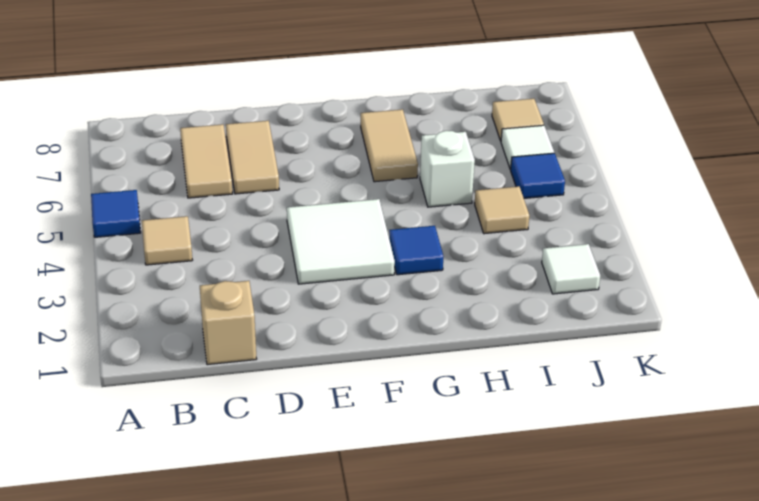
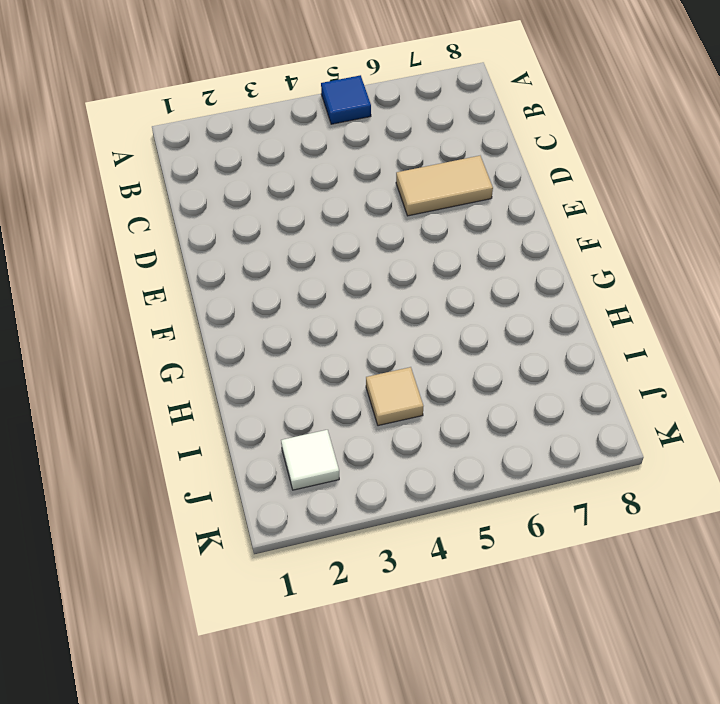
none -> tan tile B4 level 1
none -> tan brick C1 level 1
none -> tan tile C6:C7 level 1

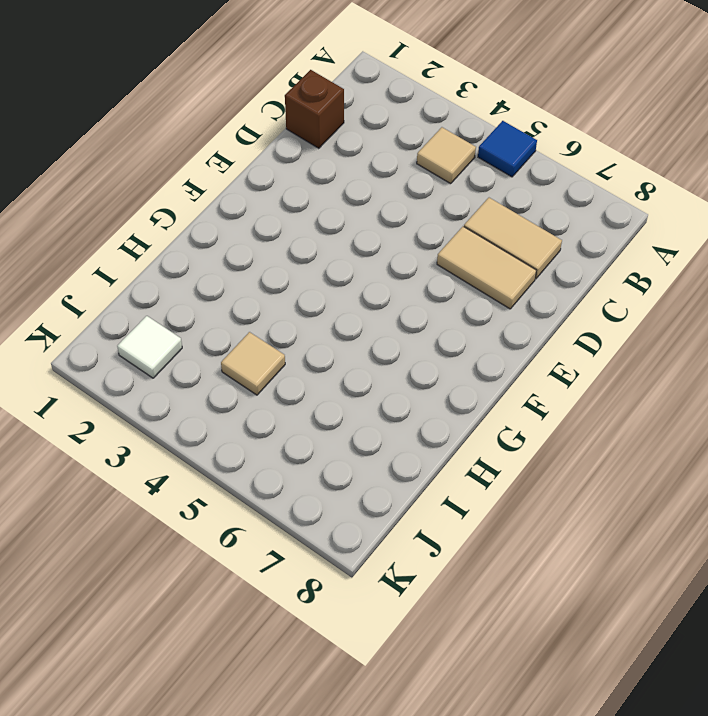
brown brick C1 level 1 -> tan brick C1 level 1
none -> white tile E3:F4 level 1
none -> blue tile G3 level 1
none -> tan tile G6:G7 level 1

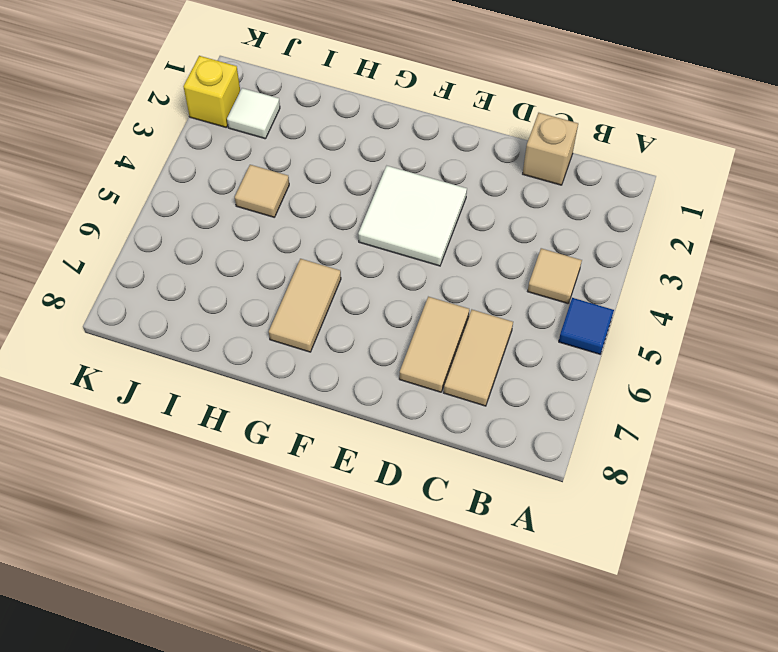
yellow brick K2 level 1 -> none
none -> blue tile G3 level 1
none -> white brick H5 level 1
none -> blue tile J5 level 1

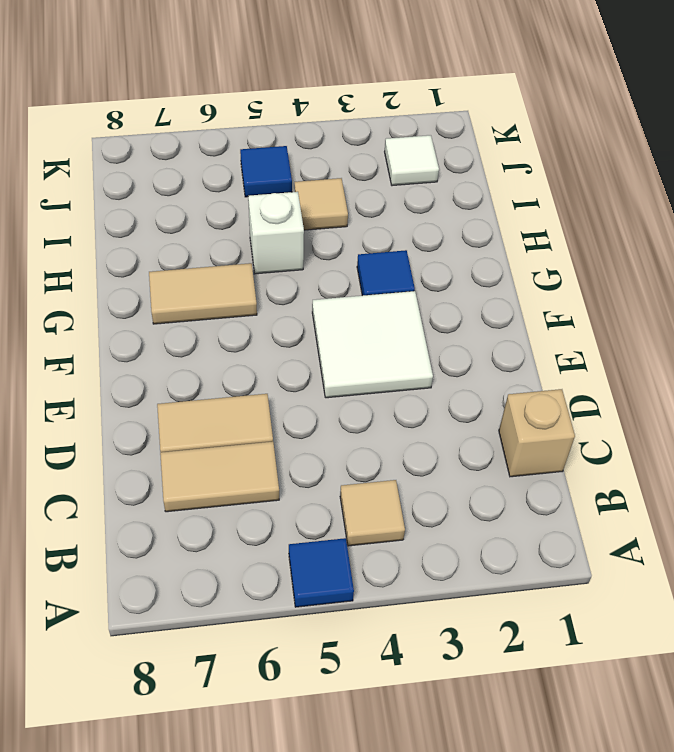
none -> white tile J6 level 1
none -> tan tile J7 level 1

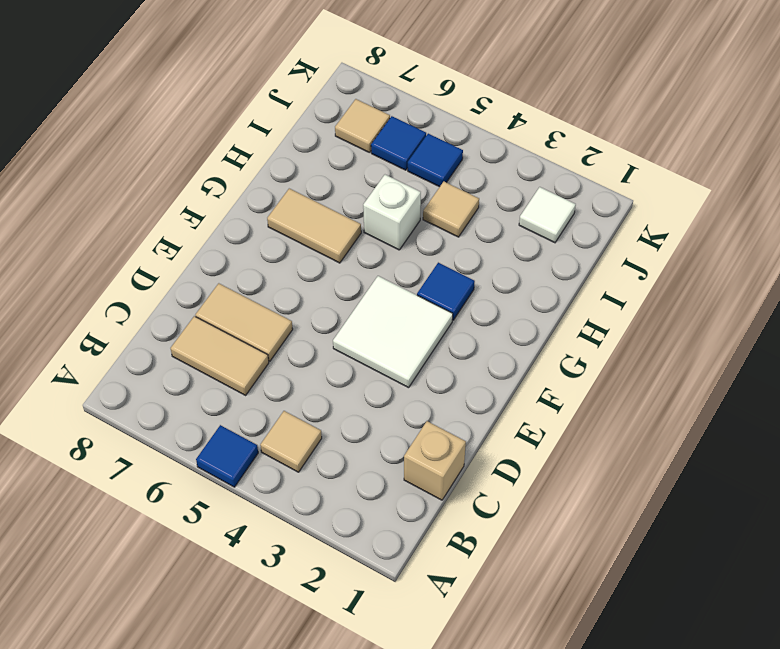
blue tile J6 level 1 -> white tile J6 level 1

